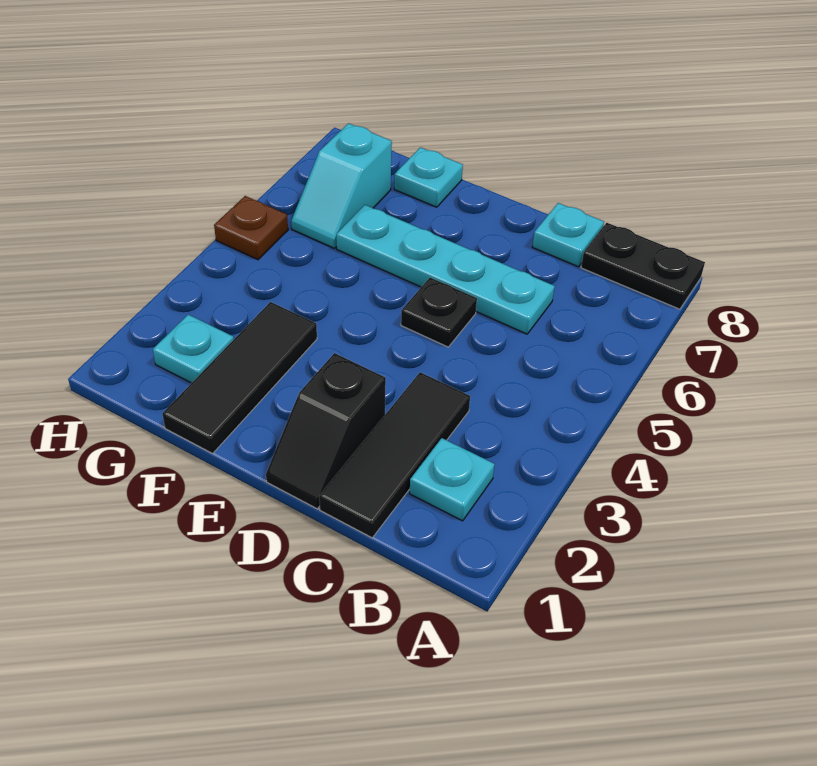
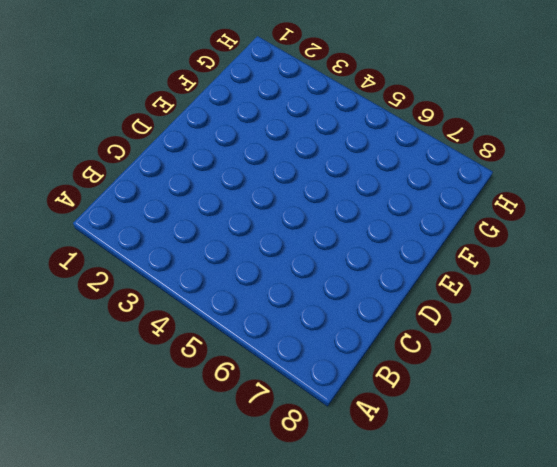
none -> black plate A8:B8 level 1
none -> cyan plate B2 level 1
none -> black tile C1:C3 level 1

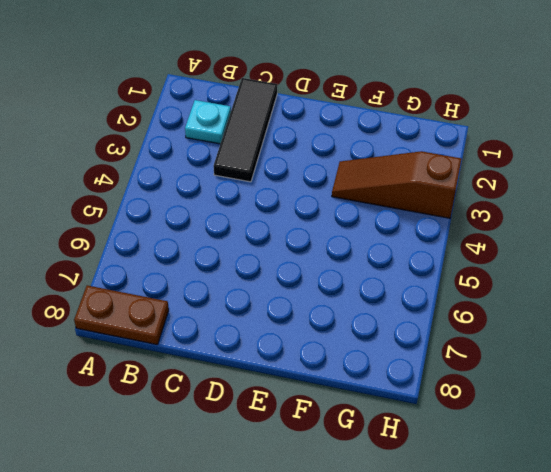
brown plate A8:B8 level 1 -> black plate A8:B8 level 1
brown slope F3:H3 level 1 top H -> black tile F1:F3 level 1
none -> cyan plate C6:F6 level 1
none -> cyan plate C8 level 1
none -> black slope D1:D2 level 1 top 2

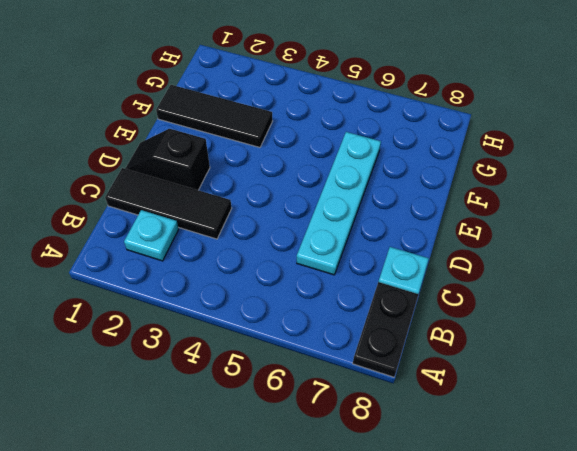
none -> black plate D5 level 1
none -> cyan plate F8 level 1
none -> cyan plate G2 level 1

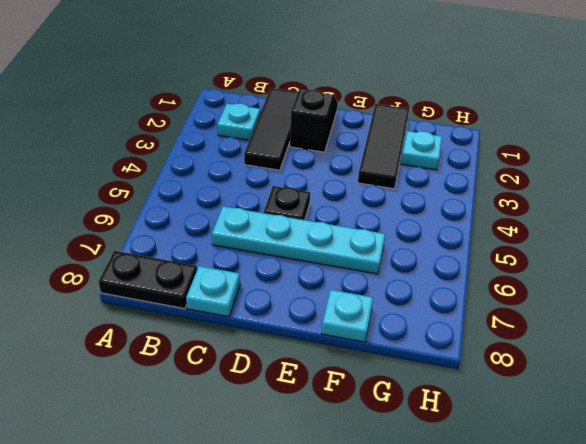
none -> cyan slope G6:G7 level 1 top 7
none -> brown plate H5 level 1

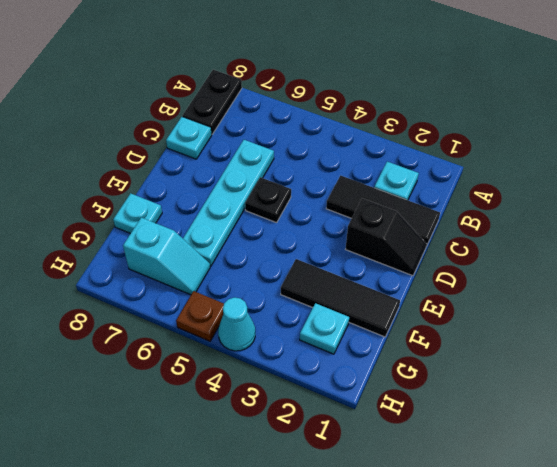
cyan cone H4 level 1 -> none

